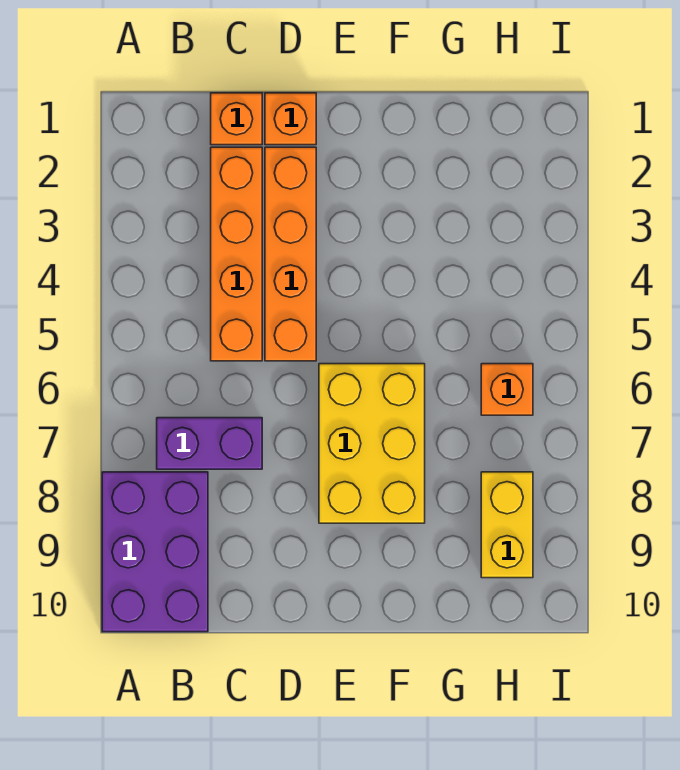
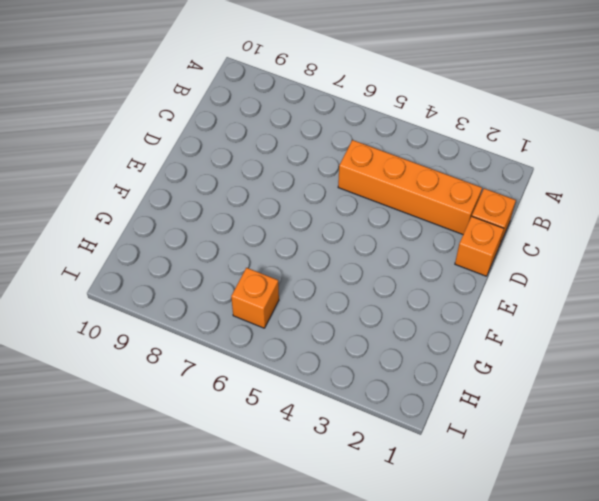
none -> purple brick A8:B10 level 1
none -> purple brick B7:C7 level 1

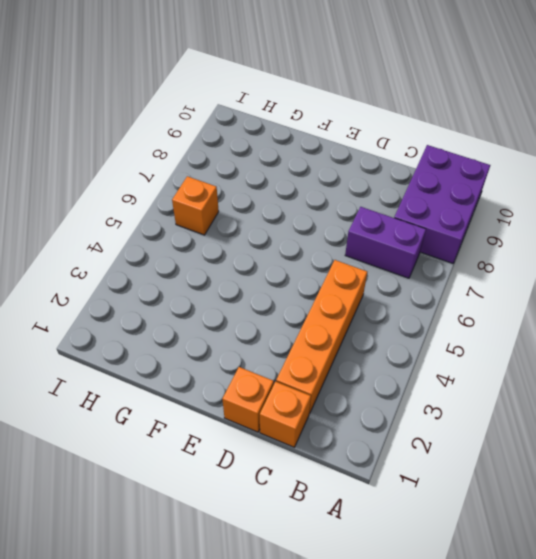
none -> orange brick D2:D5 level 1
none -> yellow brick E6:F8 level 1

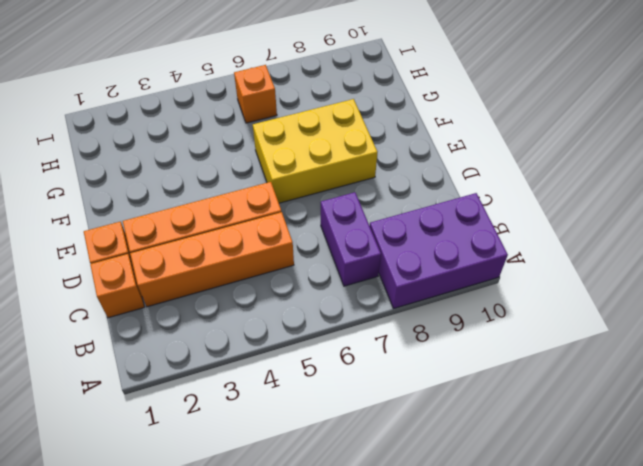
none -> yellow brick H8:H9 level 1

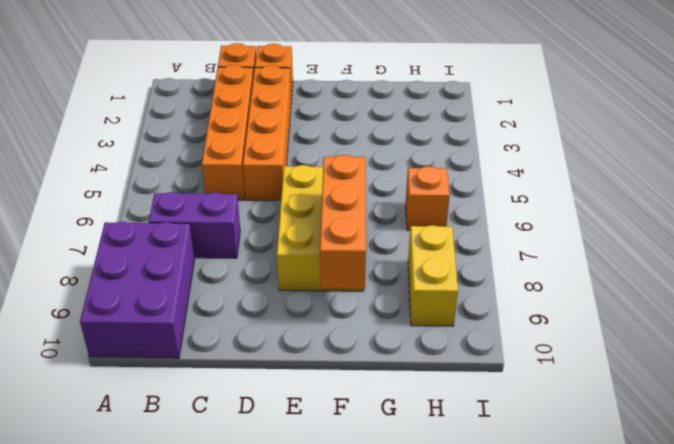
orange brick F7:F9 level 2 -> none

